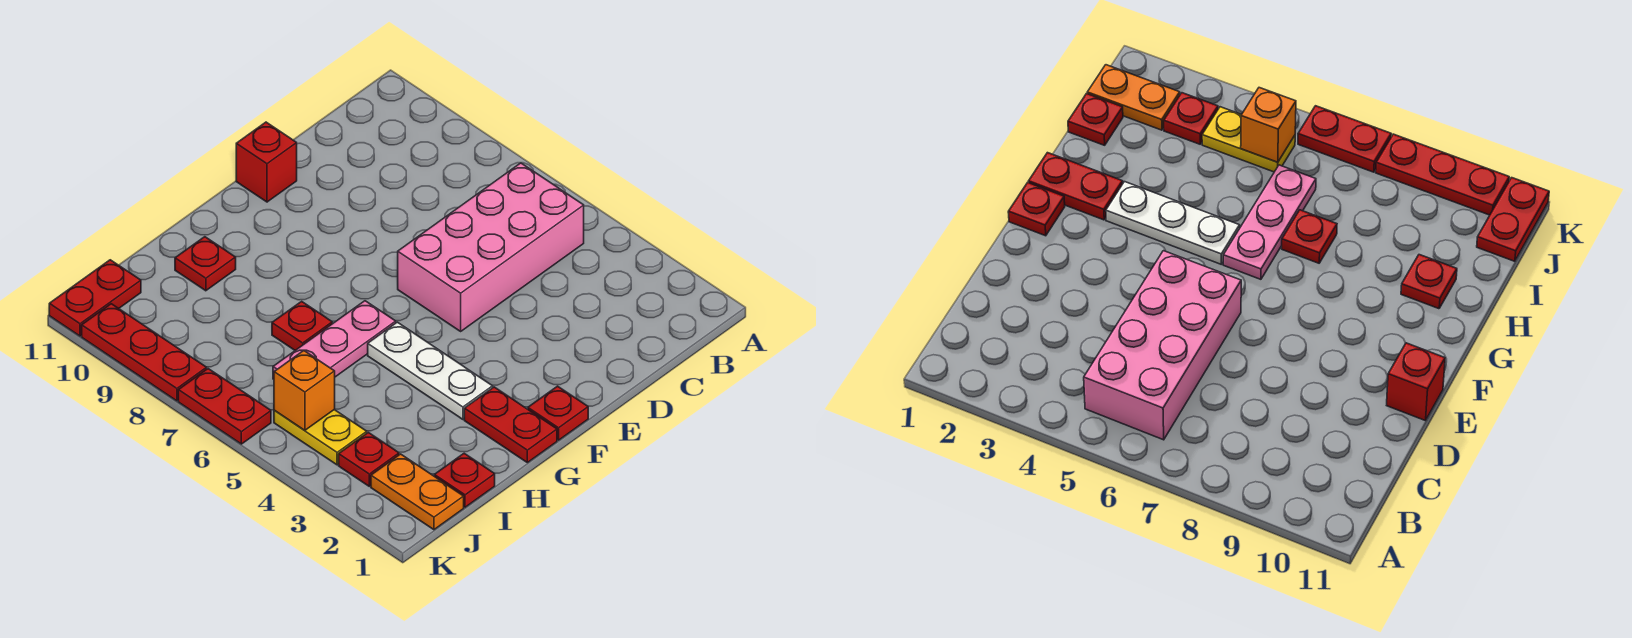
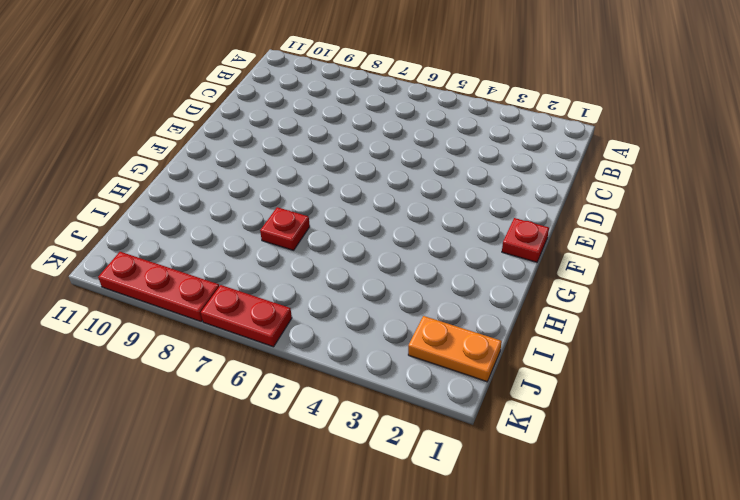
none -> pink brick B5:E6 level 1
none -> red brick E11 level 1
none -> red plate G1:G2 level 1

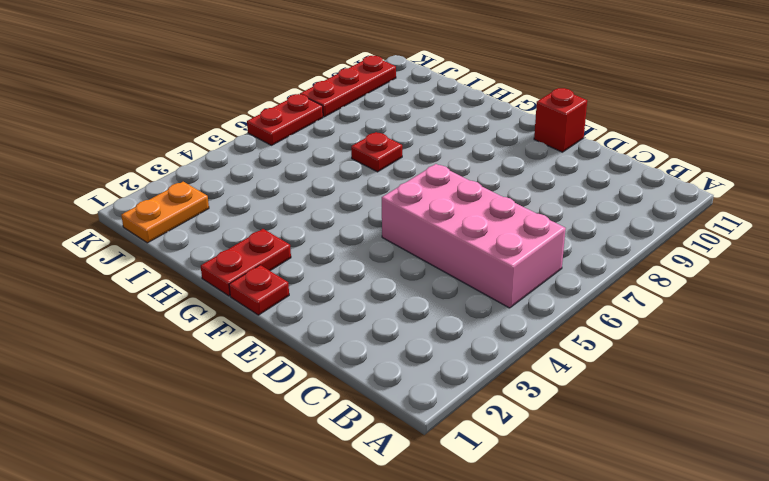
none -> white plate G3:G5 level 1
none -> pink plate G6:I6 level 1
none -> red plate H10 level 1

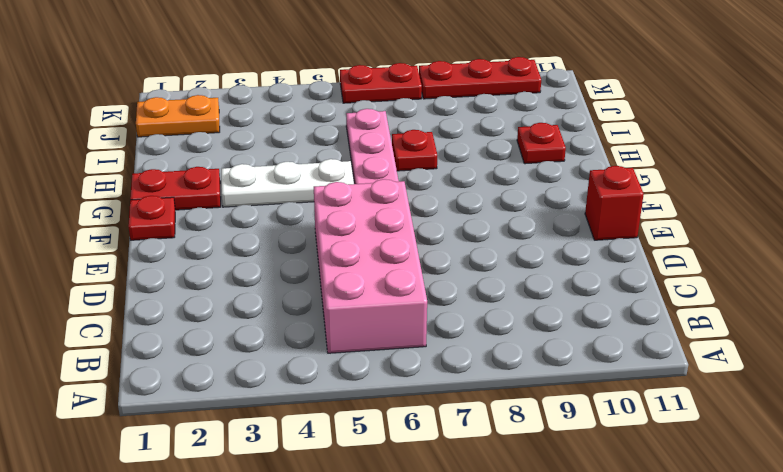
none -> red plate I1 level 1
none -> red plate J3 level 1
none -> yellow plate J4:J5 level 1

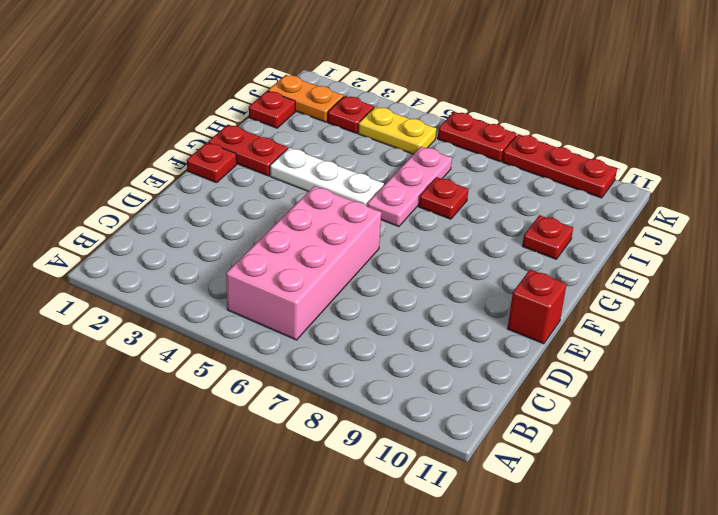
none -> red plate J11:K11 level 1
none -> orange brick J5 level 2

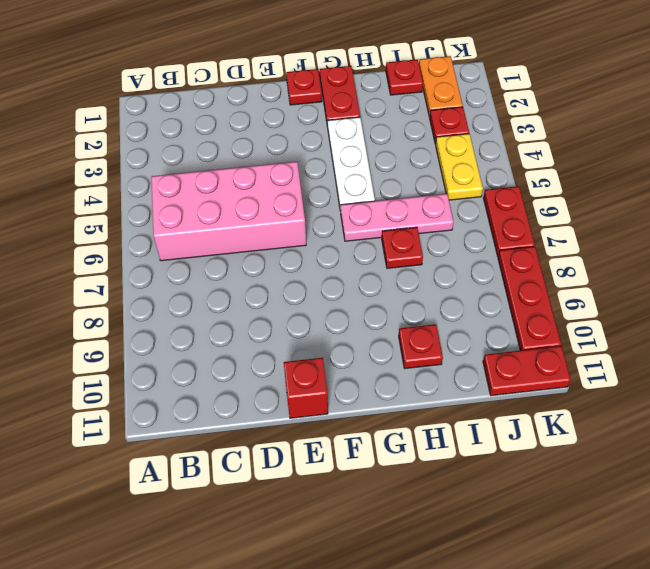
none -> orange brick J5 level 2

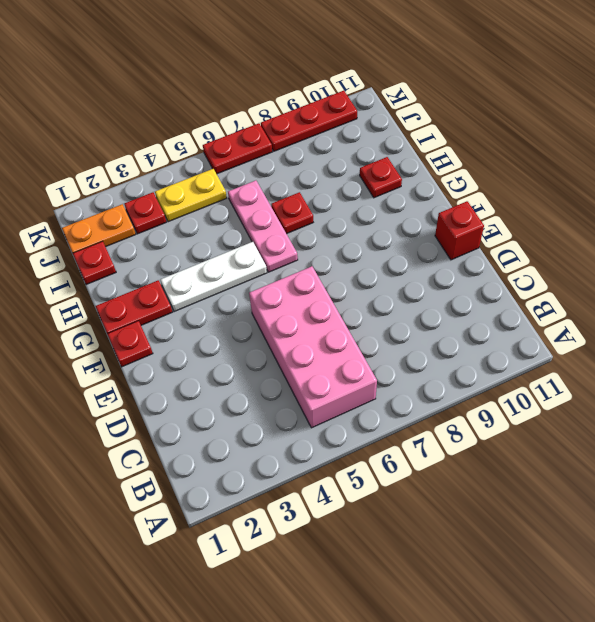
none -> red plate J11:K11 level 1
none -> orange brick J5 level 2

